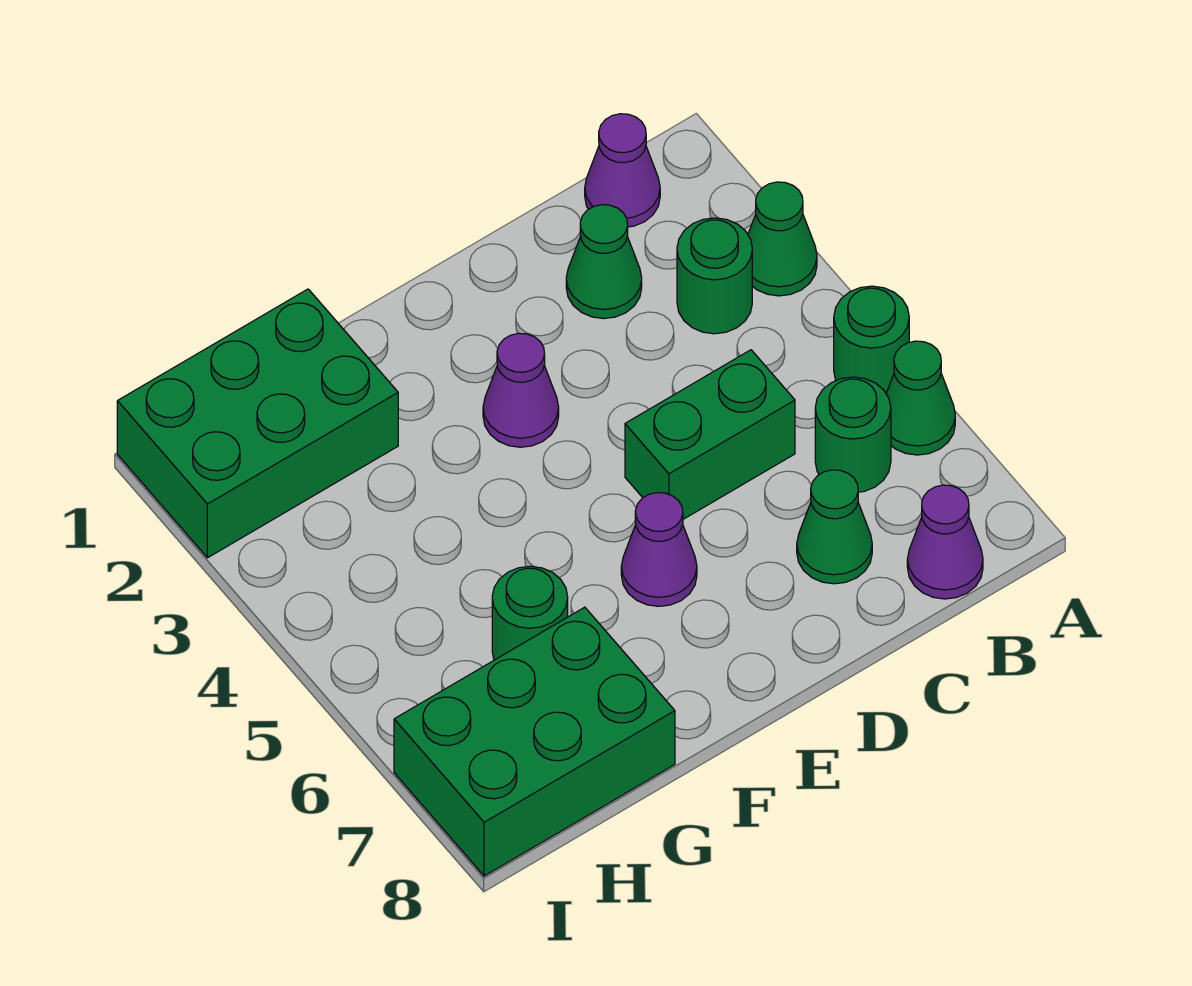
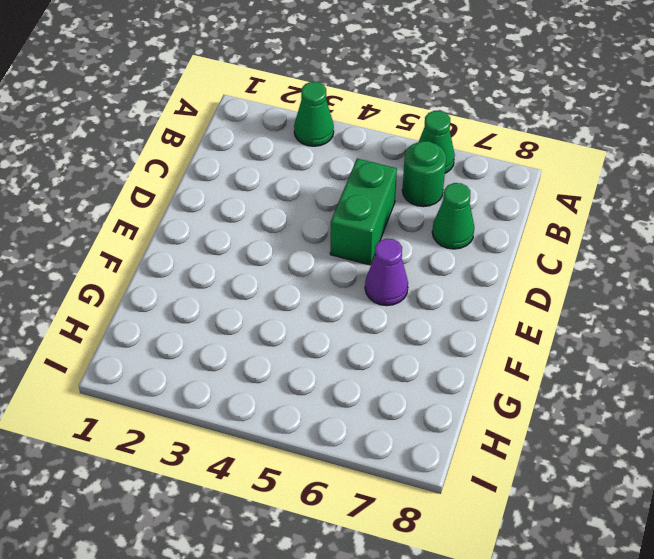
none -> green round brick A5 level 1
none -> purple cone B1 level 1
none -> green round brick B3 level 1

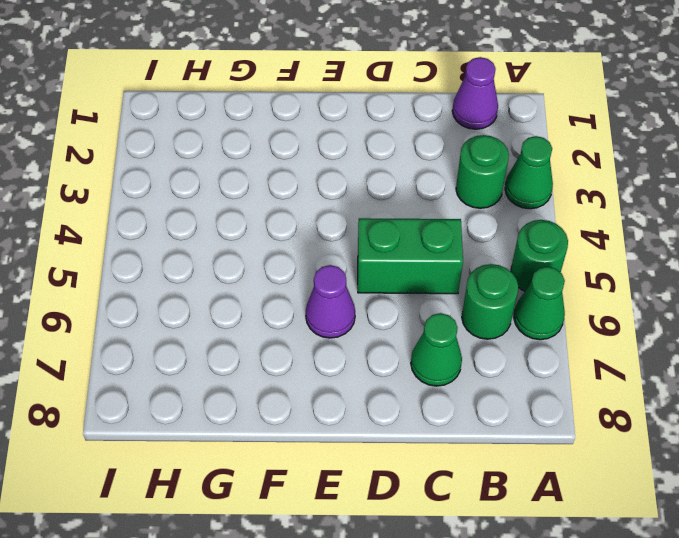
none -> purple cone B8 level 1
none -> green cone C2 level 1
none -> purple cone E3 level 1

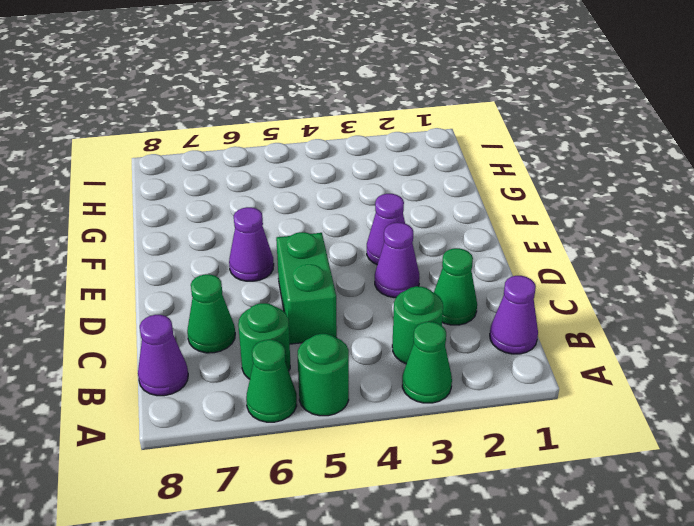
purple cone D3 level 1 -> none
none -> green brick G1:I2 level 1
none -> green round brick G6 level 1
none -> green brick G7:I8 level 1

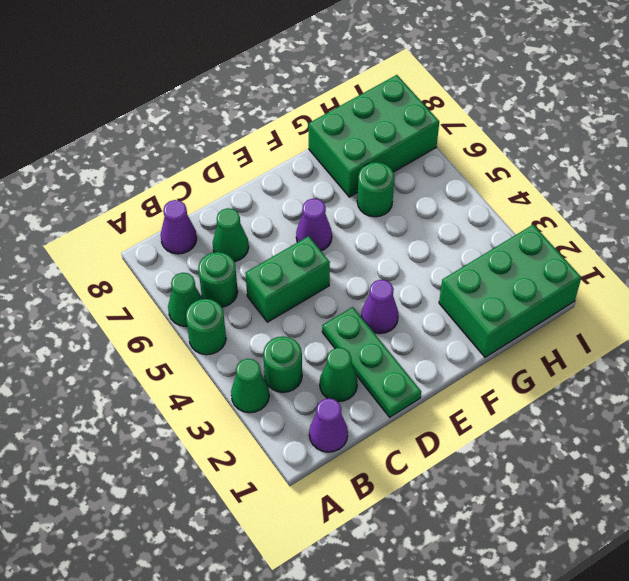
green plate D1:D3 level 1 -> none

